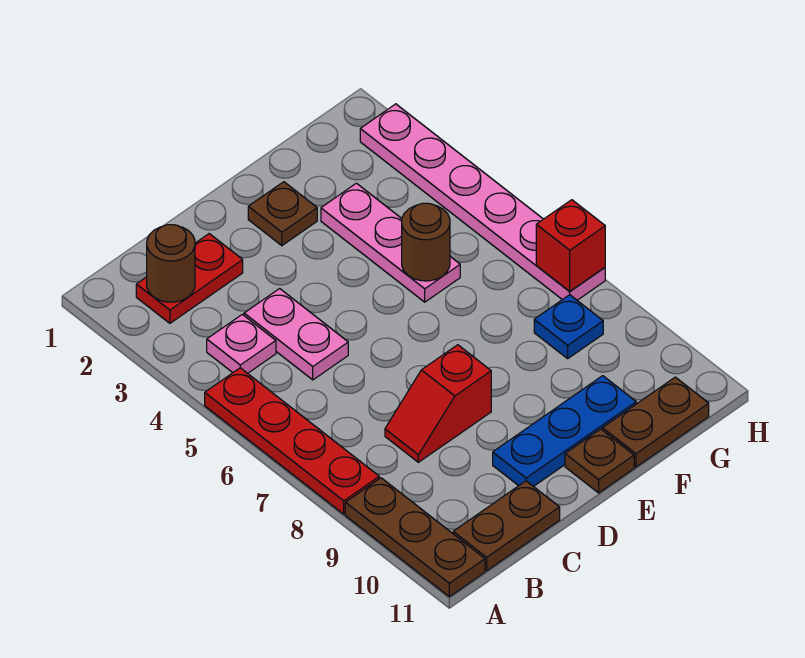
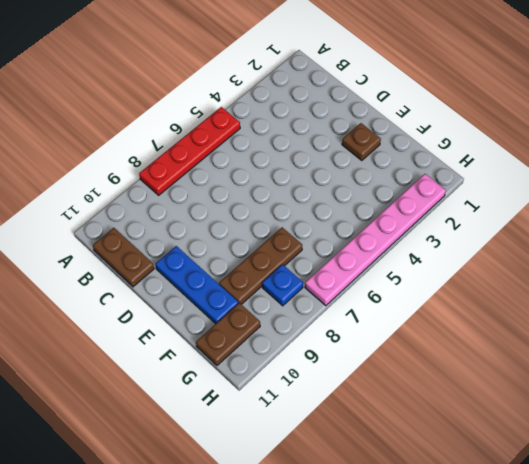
brown plate F7:F9 level 1 -> brown plate A9:A11 level 1
brown plate G10:G11 level 1 -> brown plate F11:G11 level 1
none -> red plate B2:C2 level 1
none -> pink plate B4 level 1
none -> pink plate C4:C5 level 1

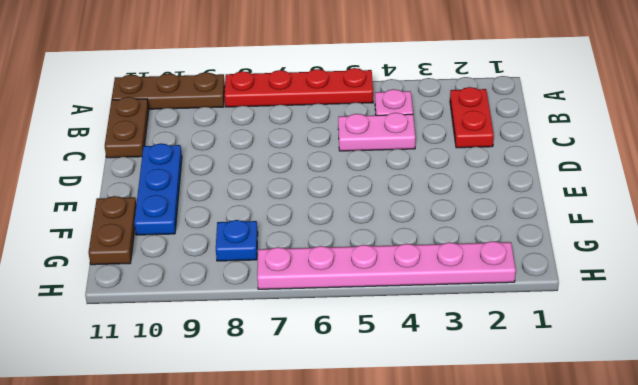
none -> red slope C8:D8 level 1 top D
none -> brown plate E2 level 1
none -> brown plate E11 level 1

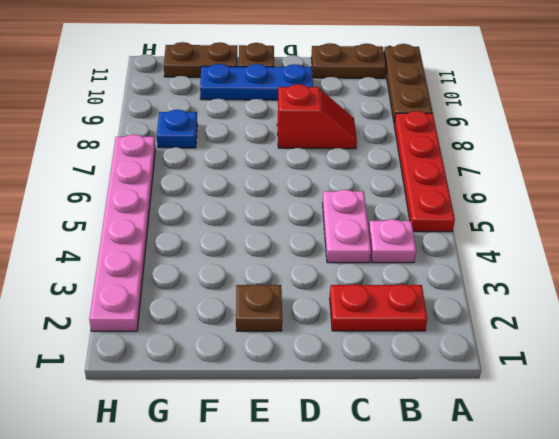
none -> pink plate F3:F5 level 1
none -> brown round brick B2 level 2
none -> brown round brick F5 level 2

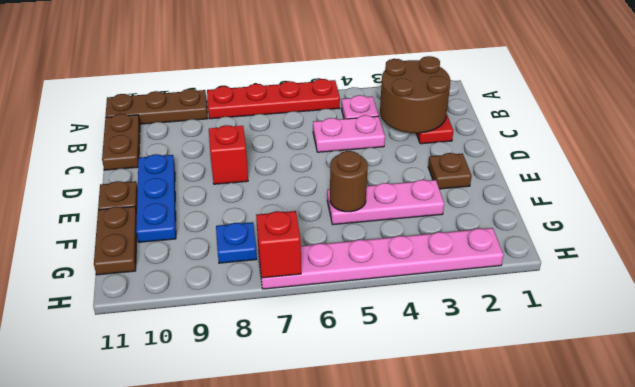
brown round brick B2:C3 level 2 -> brown round brick B2 level 2

